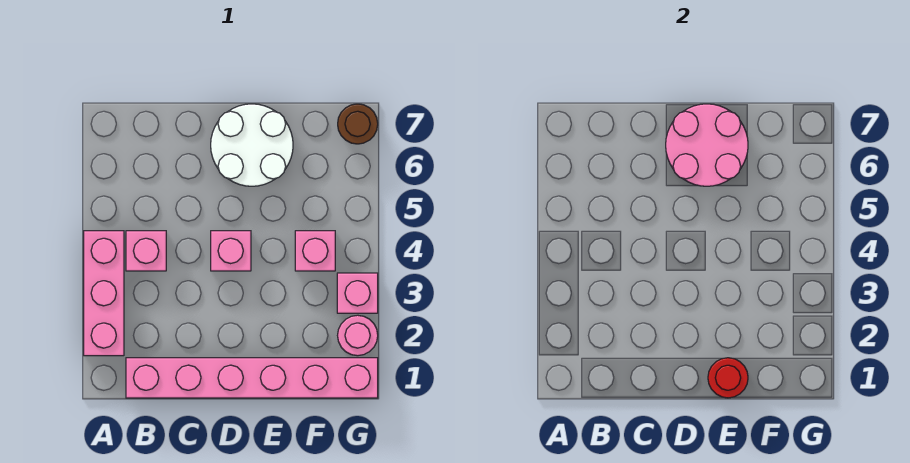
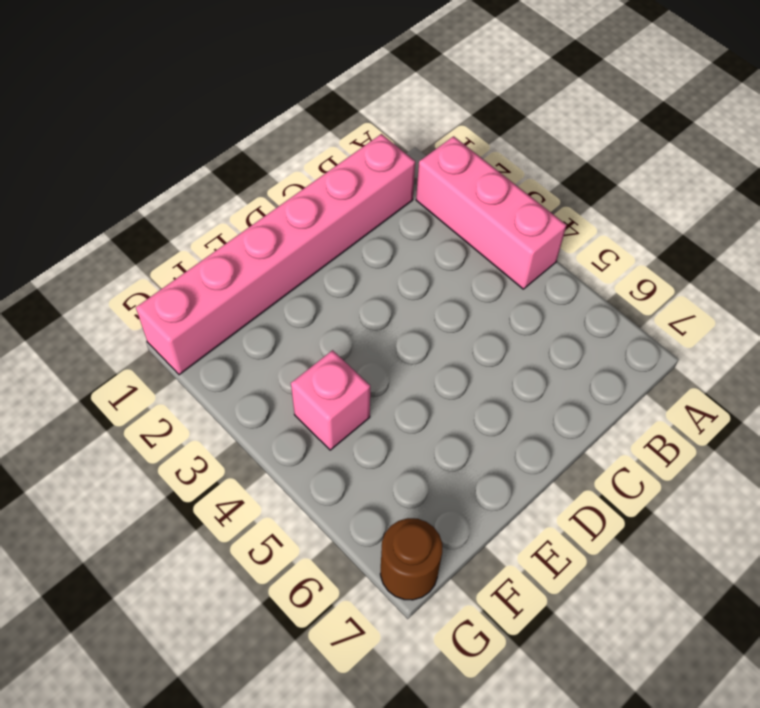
none -> pink brick B4 level 1
none -> pink brick D4 level 1

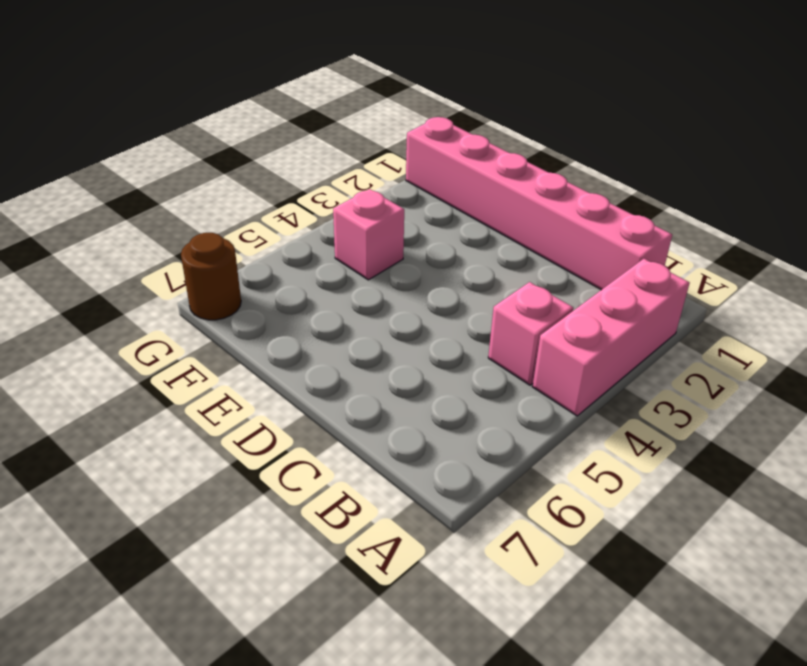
none -> pink brick D4 level 1
none -> white round brick D6:E7 level 1

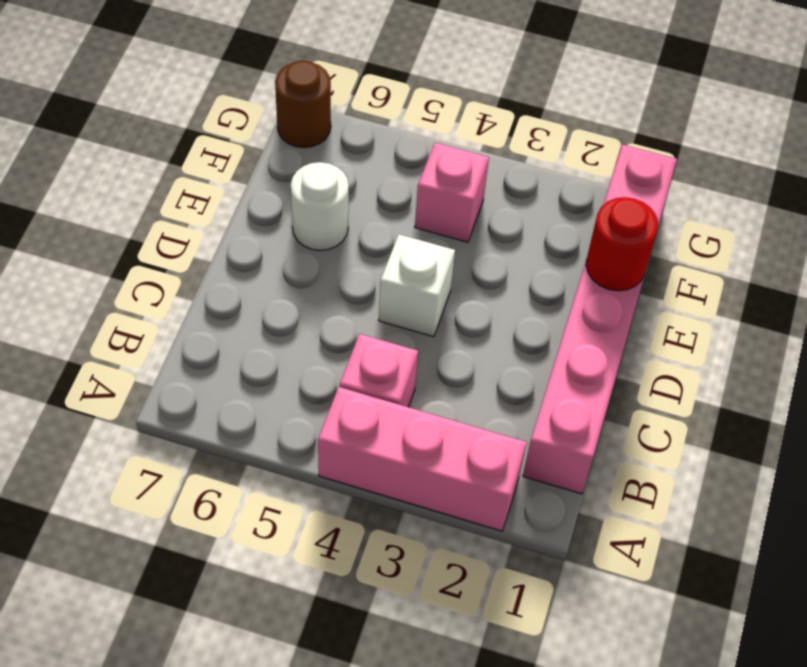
white brick D4 level 1 -> pink brick D4 level 1
white round brick E6 level 1 -> white round brick D6:E7 level 1
none -> pink round brick G2 level 1
none -> pink brick G3 level 1

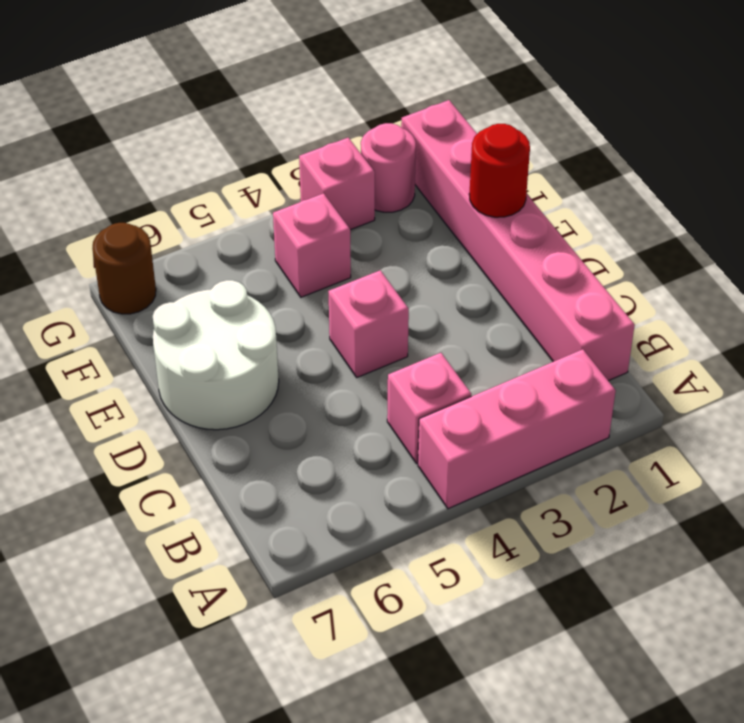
none -> pink round brick D6:E7 level 2

